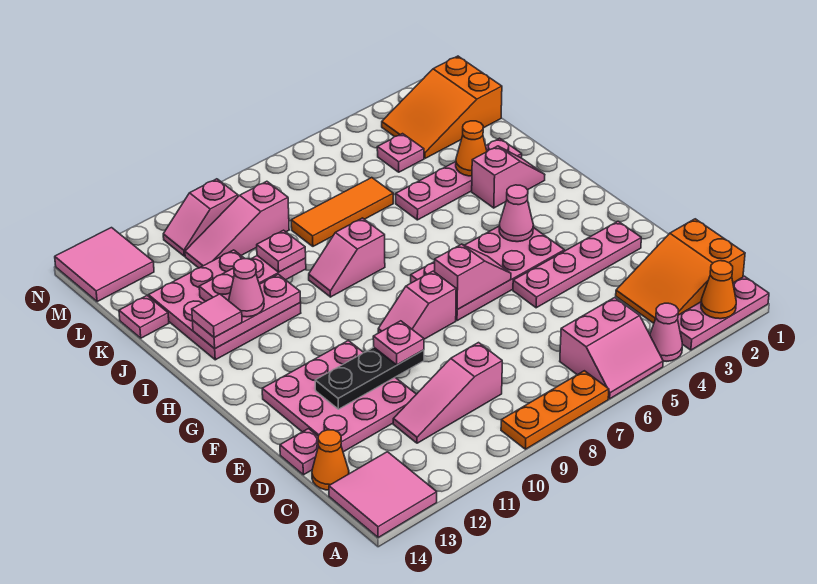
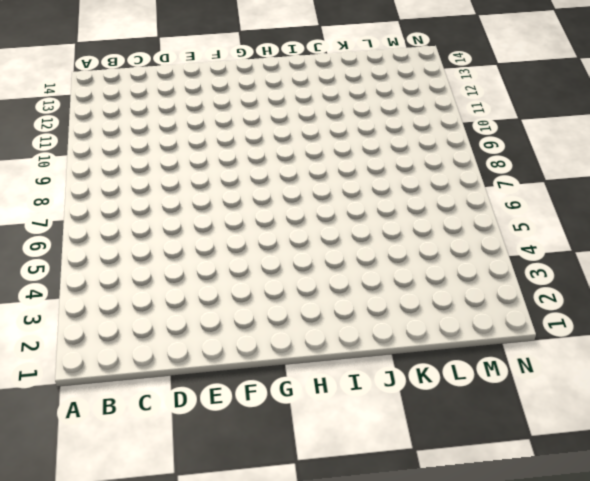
none -> pink plate A1:A3 level 1
none -> pink cone A4 level 1
none -> pink slope A5:B6 level 1 top B
none -> orange plate A7:A9 level 1

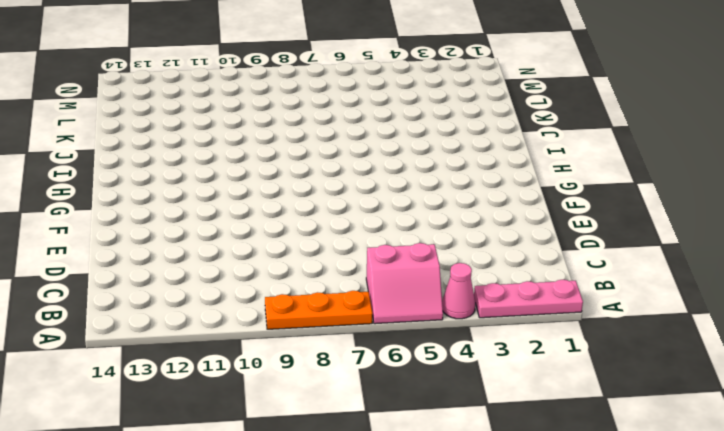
none -> pink tile A13:B14 level 1
none -> orange slope B1:C3 level 1 top 1
none -> pink slope C9:C11 level 1 top 9
none -> orange cone C14 level 1

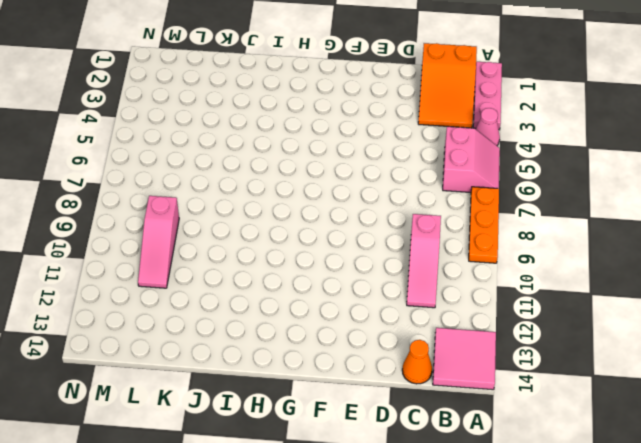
none -> pink plate D11:F13 level 1
none -> pink plate D14 level 1
none -> pink plate E2:E5 level 1
none -> pink plate F4:G7 level 1

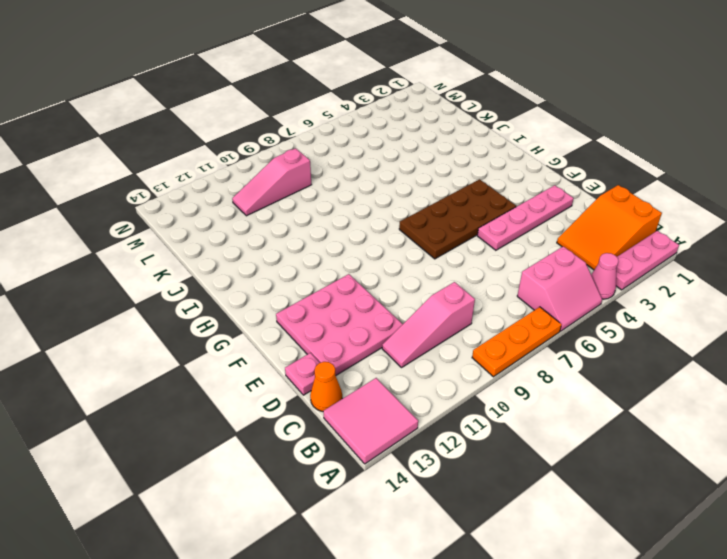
brown plate F4:G7 level 1 -> pink plate F4:G7 level 1
none -> pink slope F8:F9 level 1 top 8
none -> pink slope I2:I3 level 1 top 3
none -> pink slope I8:I9 level 1 top 8
none -> pink plate I11:K13 level 1

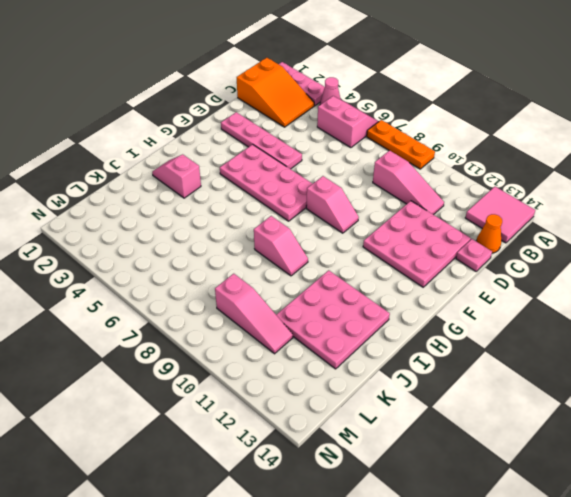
none -> pink plate J2:J5 level 1
none -> orange tile K6:K8 level 1
none -> pink plate K14 level 1
none -> orange slope L1:M3 level 1 top 1

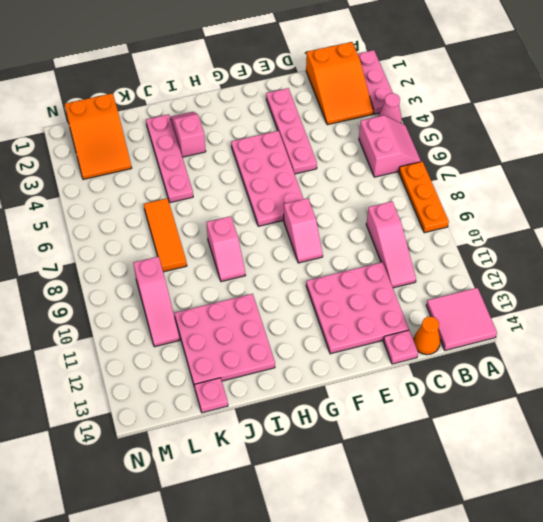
none -> pink plate L4 level 1
none -> pink slope M10:M11 level 1 top 10
none -> pink tile M13:N14 level 1
none -> orange cone A2 level 2

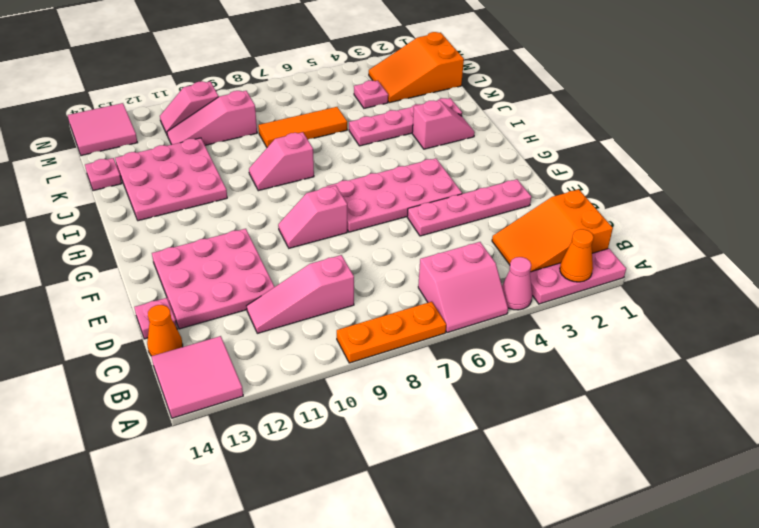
none -> black plate E10:E12 level 2
none -> pink slope F6:F7 level 2 top 7
none -> pink cone G4 level 2
none -> pink plate I11:I13 level 2

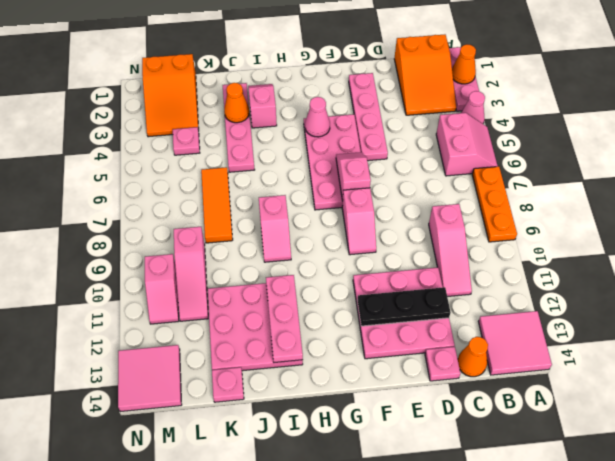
black plate D12:F12 level 2 -> black plate E10:E12 level 2
none -> pink plate J10:J12 level 2
none -> pink plate E10 level 3
none -> pink cone I12 level 3
none -> pink tile I13 level 3

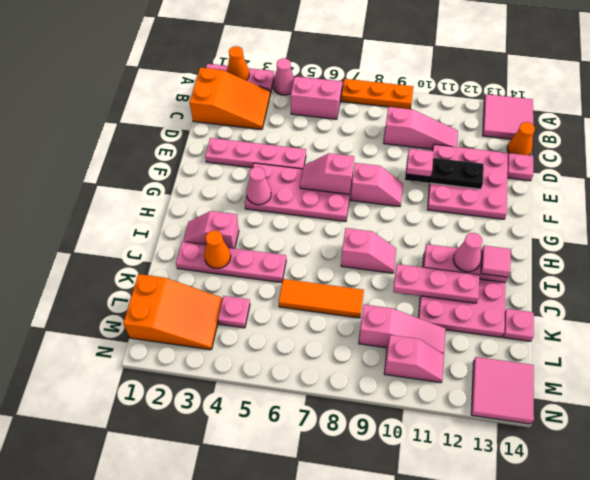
none -> pink plate J10 level 3

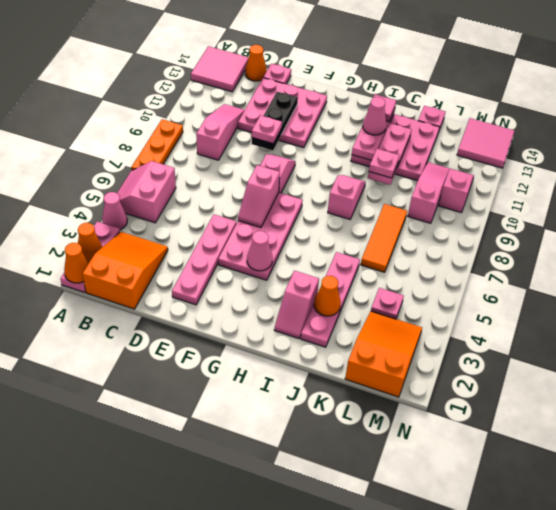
orange cone A1 level 2 -> none

